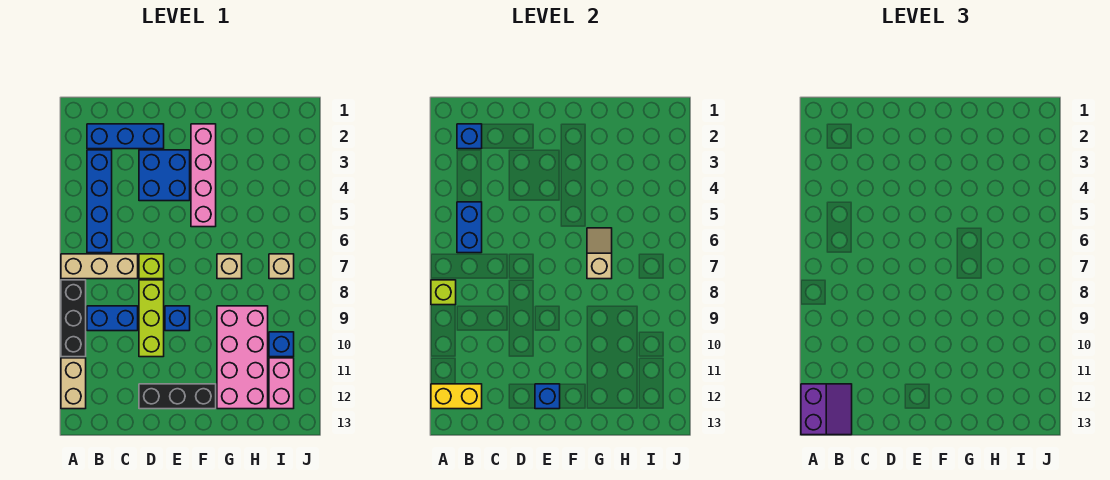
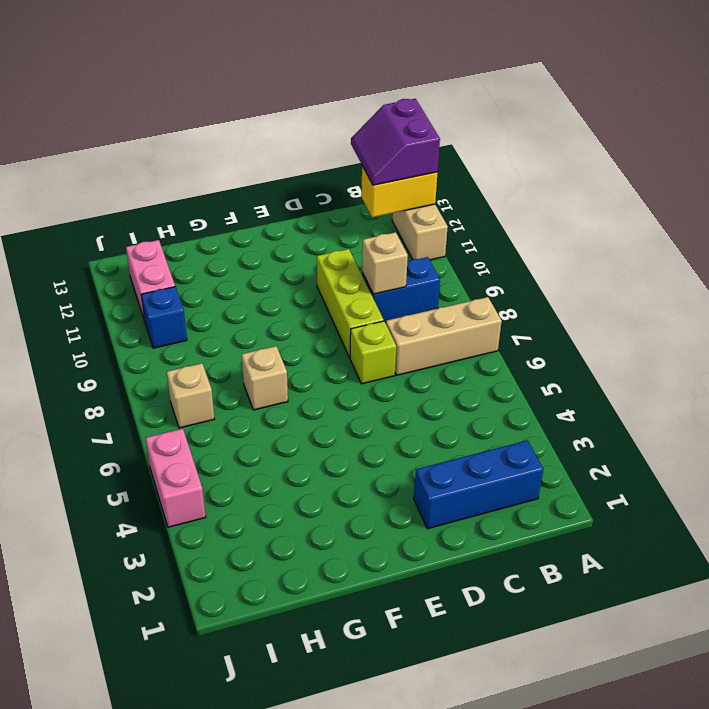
tan brick C9 level 2 -> none
pink brick J4:J5 level 1 -> none
none -> black brick A8:A10 level 1
none -> blue brick B3:B6 level 1
none -> blue brick D3:E4 level 1

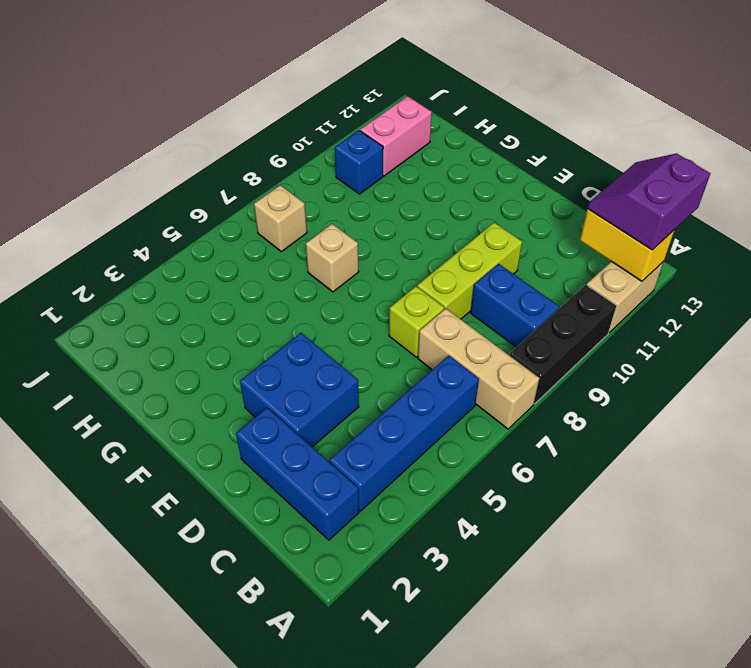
none -> black brick D12:F12 level 1
none -> blue brick E9 level 1
none -> pink brick F2:F5 level 1

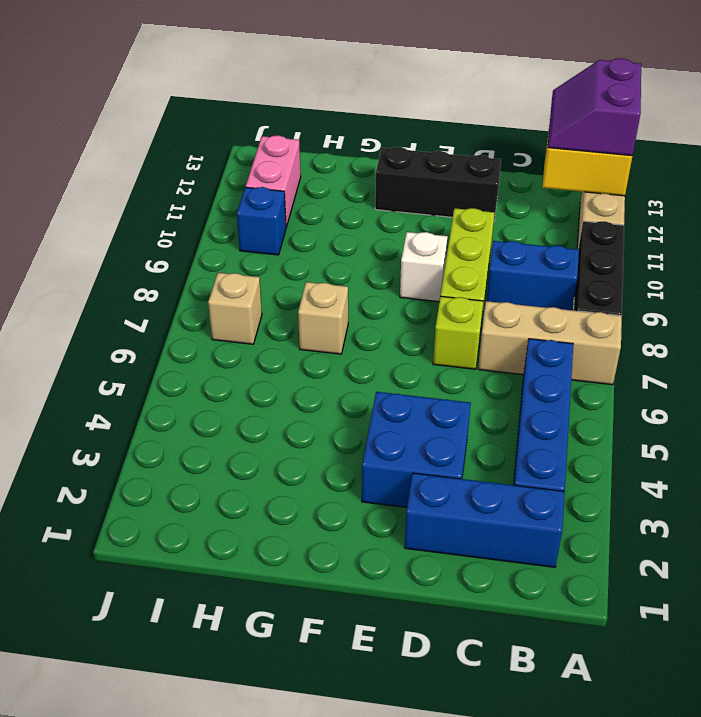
white brick E9 level 1 -> blue brick E9 level 1
none -> pink brick F2:F5 level 1
none -> pink brick G9:H12 level 1
none -> lime brick A8 level 2

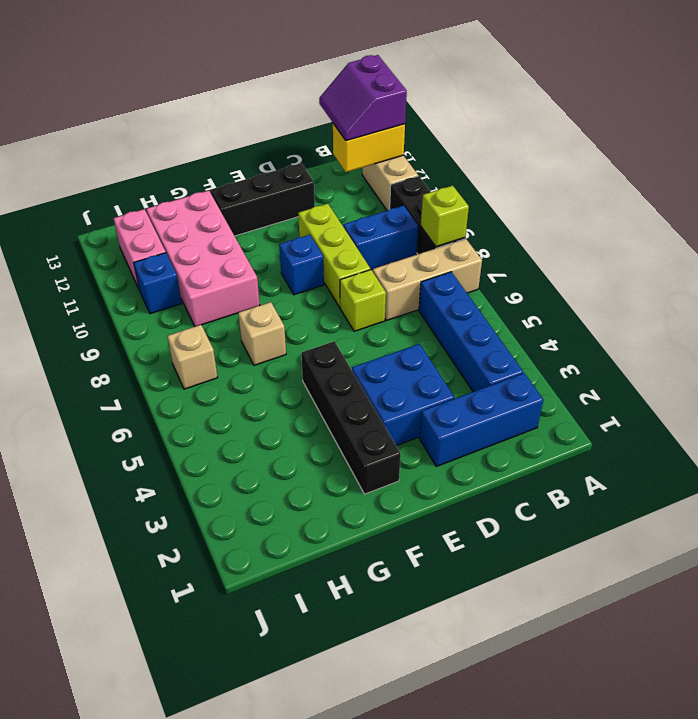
black brick F2:F5 level 1 -> pink brick F2:F5 level 1
none -> blue brick B2 level 2
none -> blue brick B5:B6 level 2
none -> blue brick E12 level 2

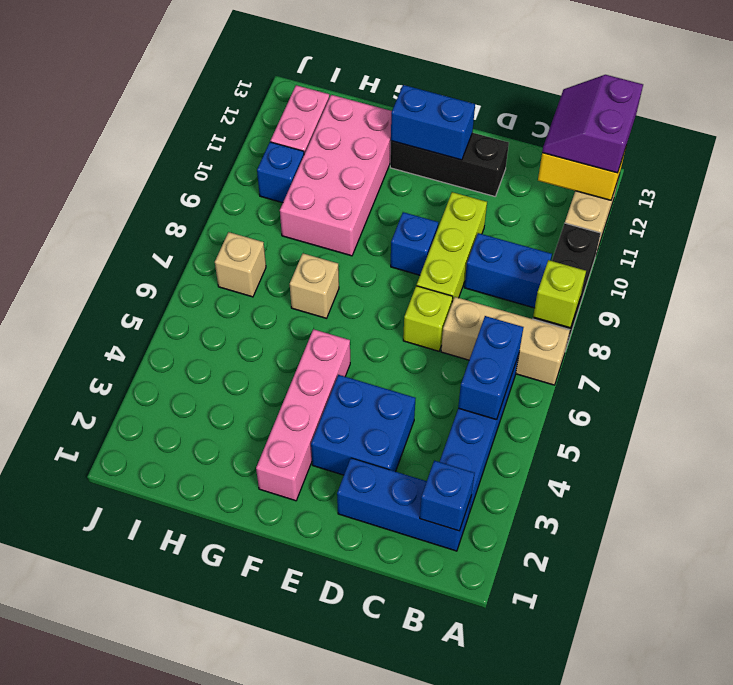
blue brick E12:F12 level 2 -> blue brick E12 level 2
none -> tan slope G6:G7 level 2 top 7

